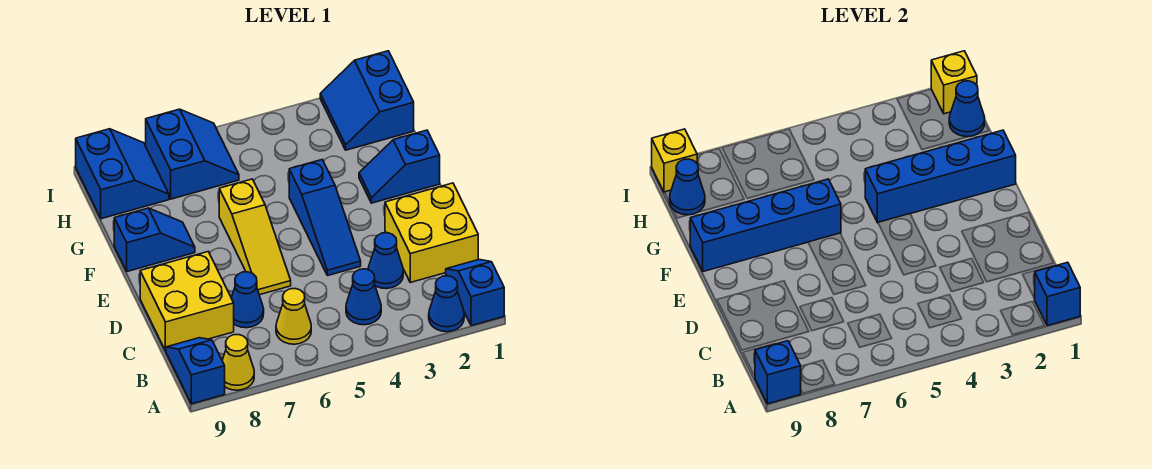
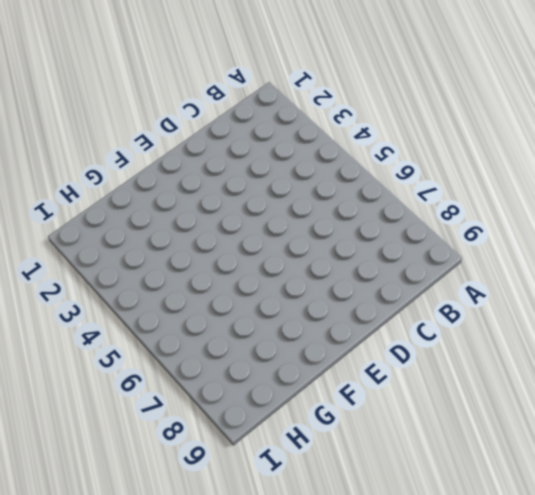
none -> blue slope A1:B1 level 1 top A
none -> blue cone A2 level 1
none -> yellow cone A8 level 1

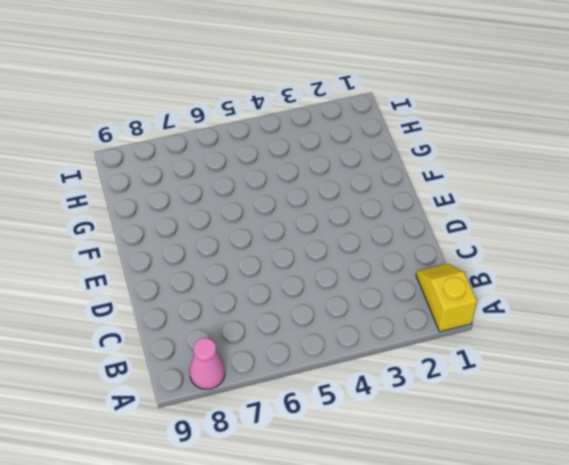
yellow slope A1:B1 level 1 top A -> blue slope A1:B1 level 1 top A
pink cone A8 level 1 -> yellow cone A8 level 1
none -> blue cone A2 level 1
none -> blue slope A9:B9 level 1 top A
none -> blue cone B4 level 1

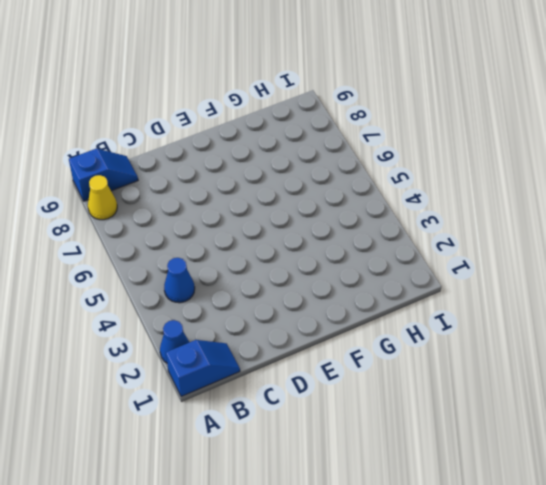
none -> yellow cone B6 level 1
none -> yellow brick C1:D2 level 1
none -> blue cone C3 level 1

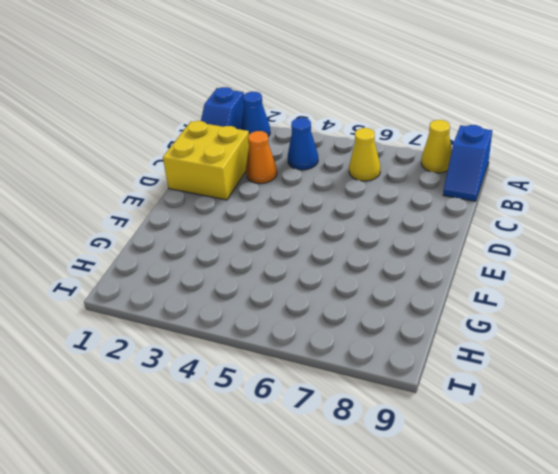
orange cone C3 level 1 -> blue cone C3 level 1
none -> blue cone C7 level 1
none -> yellow brick C8:D9 level 1
none -> blue slope D4:F4 level 1 top F

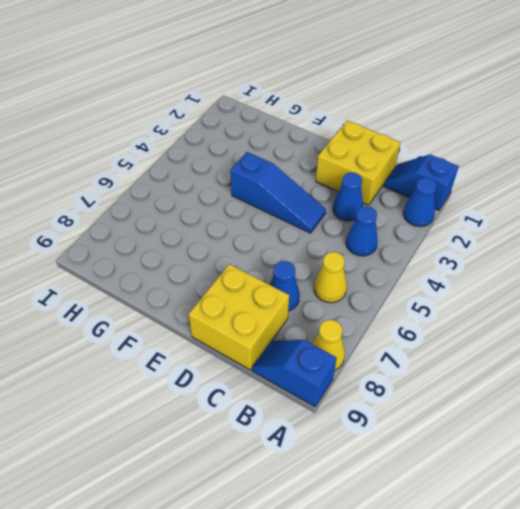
none -> yellow slope D6:F6 level 1 top F
none -> blue slope F1:F2 level 1 top 1
none -> blue slope F8:F9 level 1 top 9

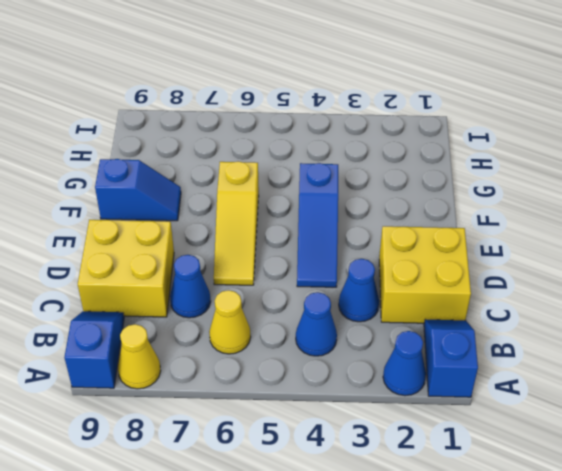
none -> blue slope F1:F2 level 1 top 1
none -> blue slope H1:I2 level 1 top 1
none -> blue slope H6:I7 level 1 top 7

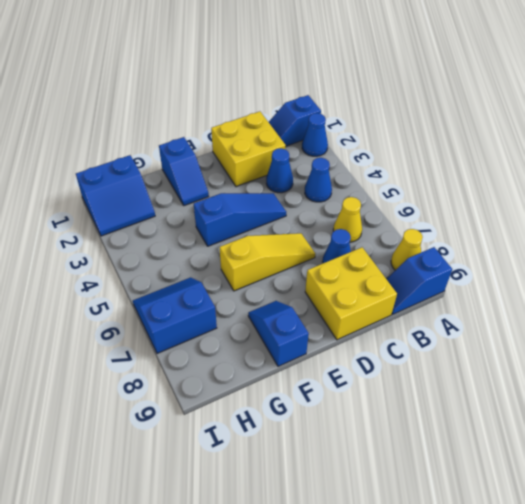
none -> blue slope H8:I9 level 1 top 9
none -> blue brick A1 level 2
none -> blue brick A9 level 2

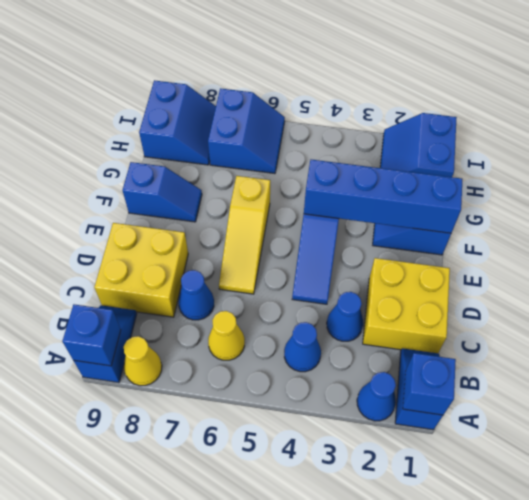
none -> blue brick F6:F9 level 2
none -> blue cone H1 level 2
none -> blue cone H9 level 2

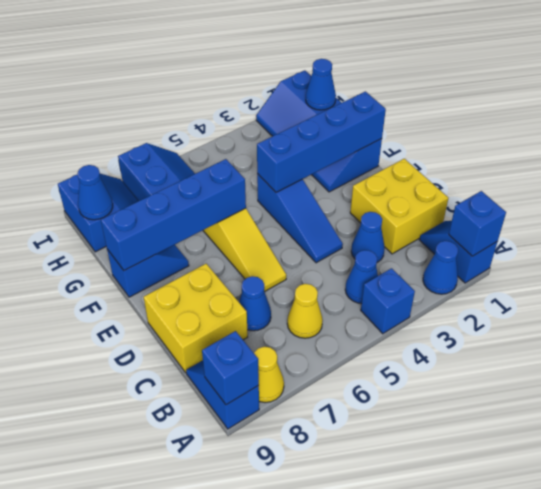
blue brick A4 level 1 -> none
none -> yellow brick I1 level 2
none -> yellow brick I9 level 2

